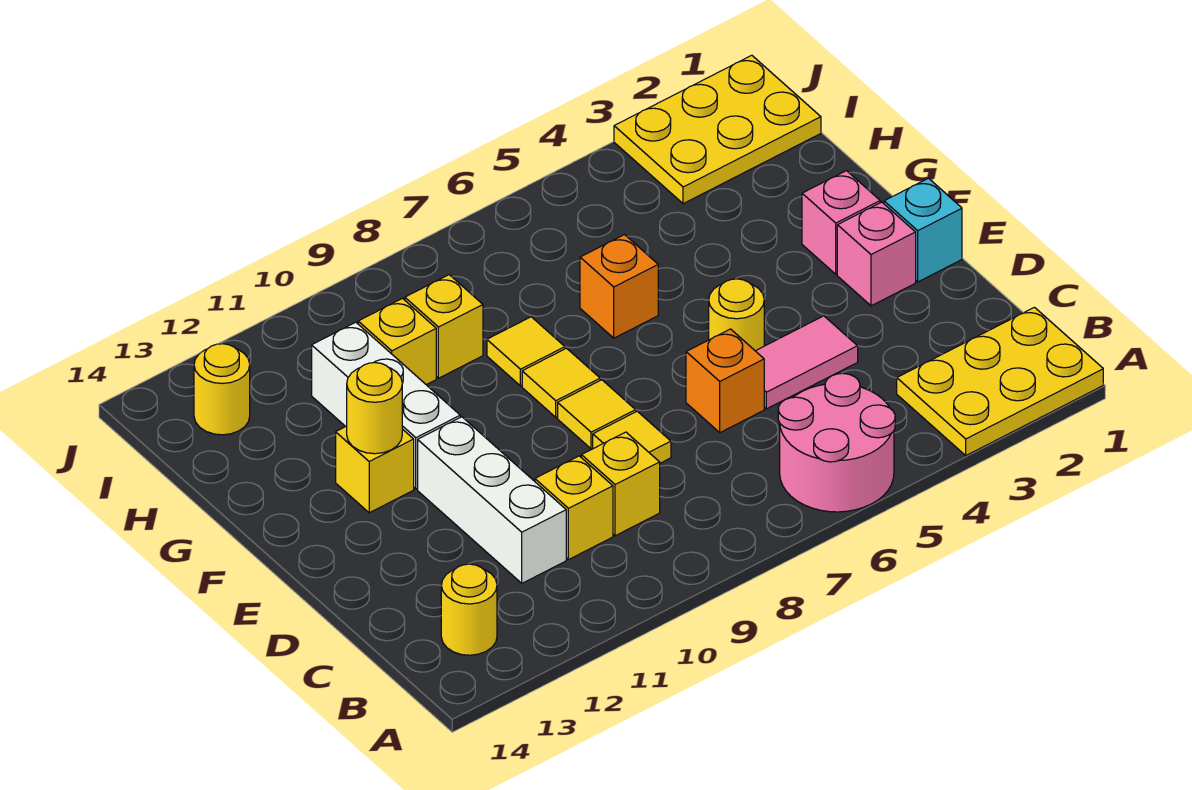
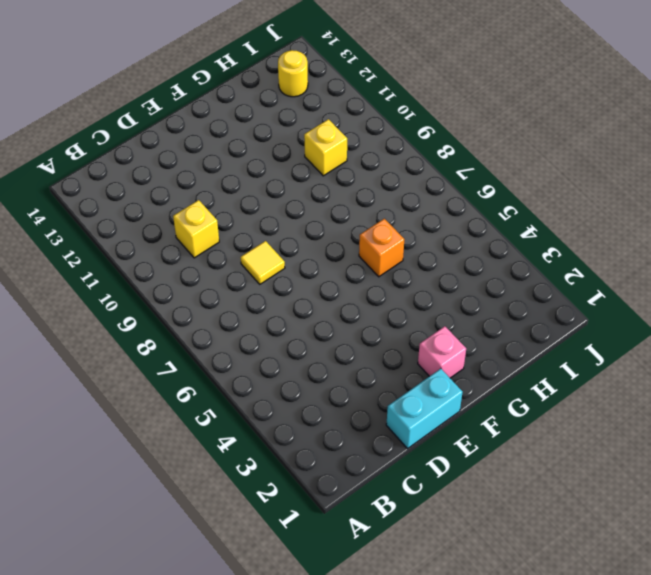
cyan brick D1:E1 level 1 -> cyan brick E1 level 1
none -> yellow plate A1:B3 level 1
none -> pink round brick A5:B6 level 1
none -> yellow round brick B13 level 1

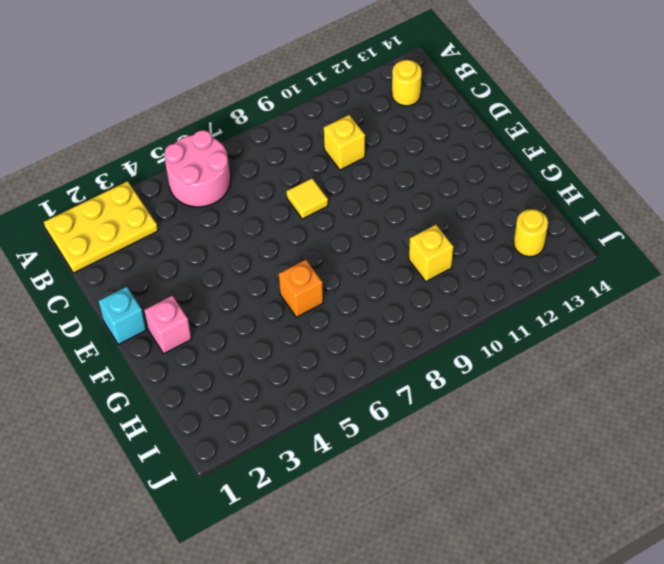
none -> yellow brick C9 level 1
none -> white brick C11:E11 level 1
none -> pink tile D4:D5 level 1

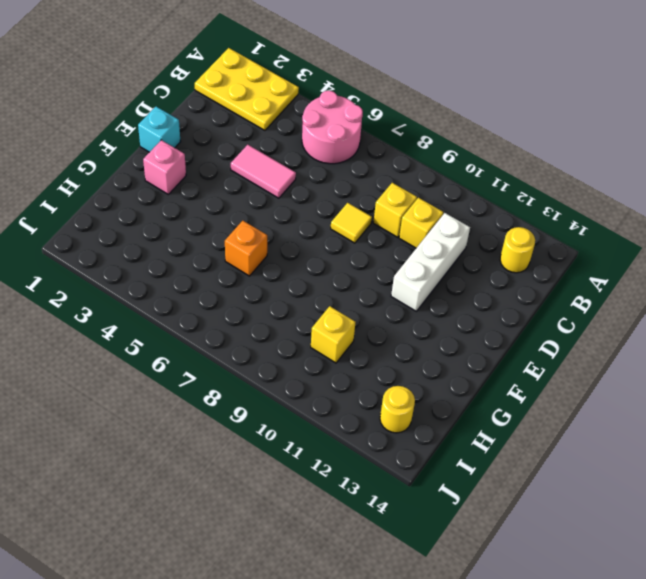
none -> orange brick D6 level 1
none -> pink brick E2 level 1
none -> yellow round brick E5 level 1

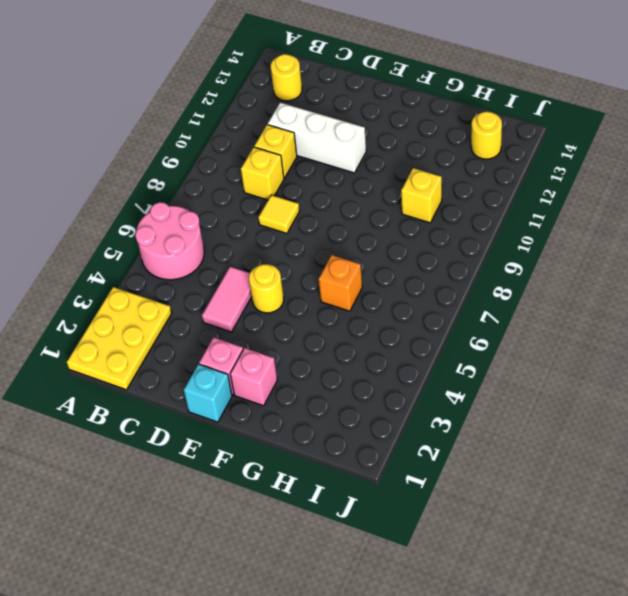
none -> orange brick D6 level 1
none -> yellow tile E8 level 1
none -> yellow tile F8 level 1

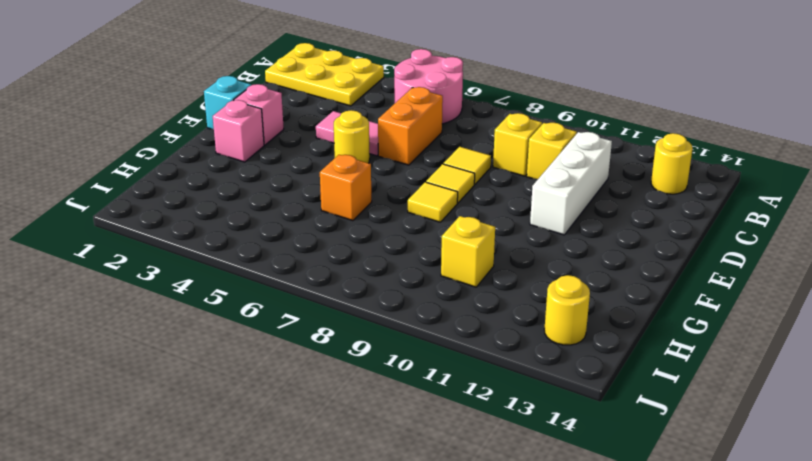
orange brick C6:D6 level 1 -> orange brick D6 level 1
none -> white brick F11:H11 level 1
none -> yellow brick F12 level 1
none -> yellow tile G8 level 1

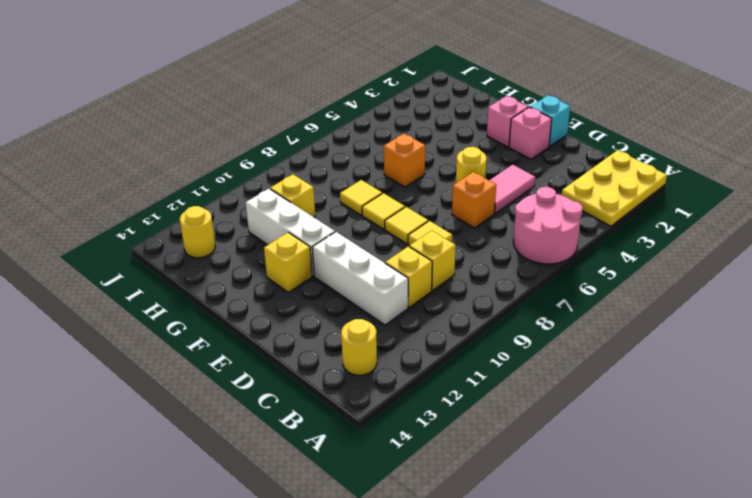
none -> yellow brick H9 level 1
none -> yellow plate I1:J3 level 1
none -> yellow round brick F12 level 2

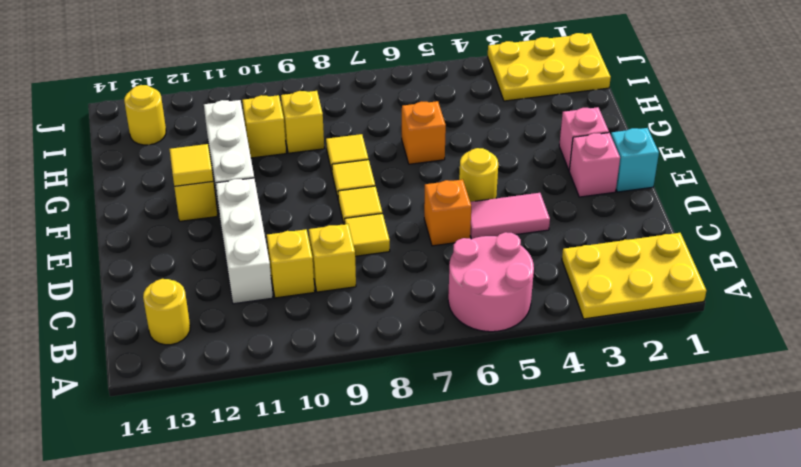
yellow tile F12 level 2 -> yellow round brick F12 level 2

